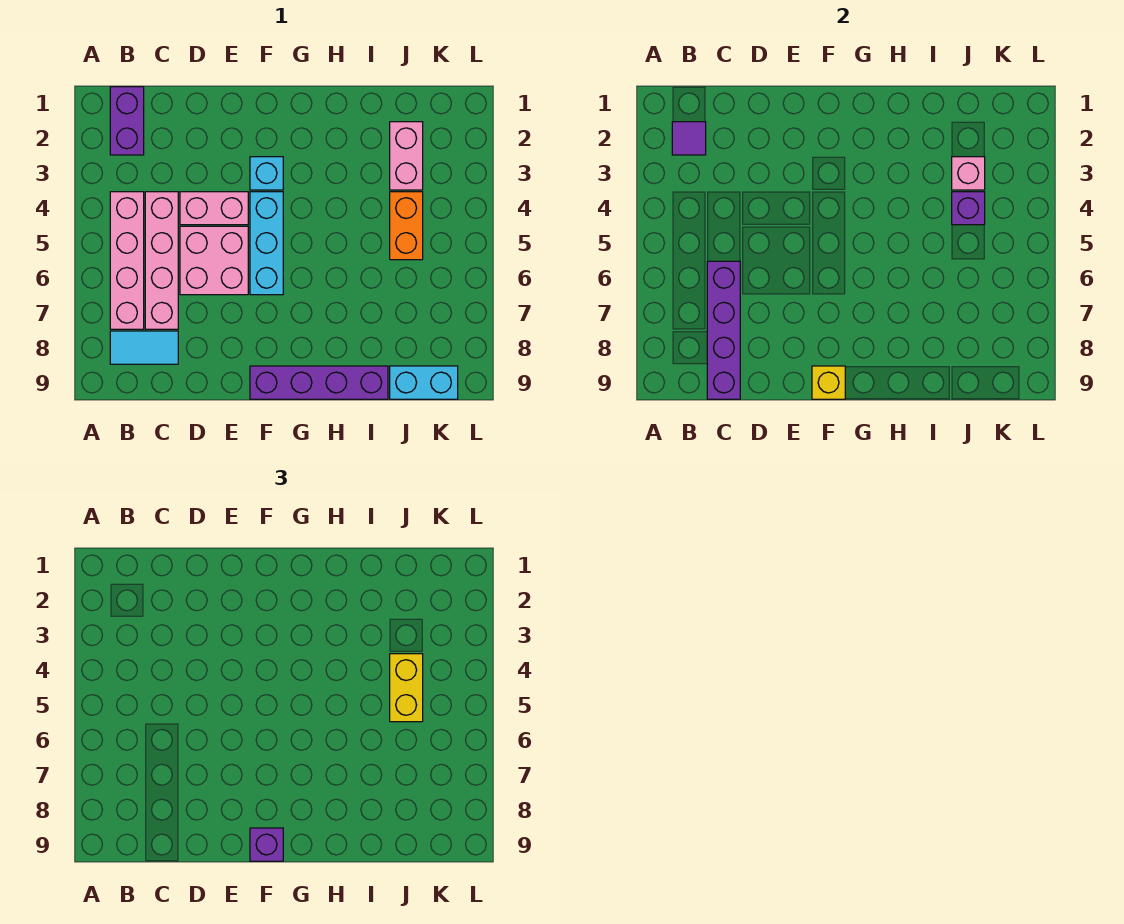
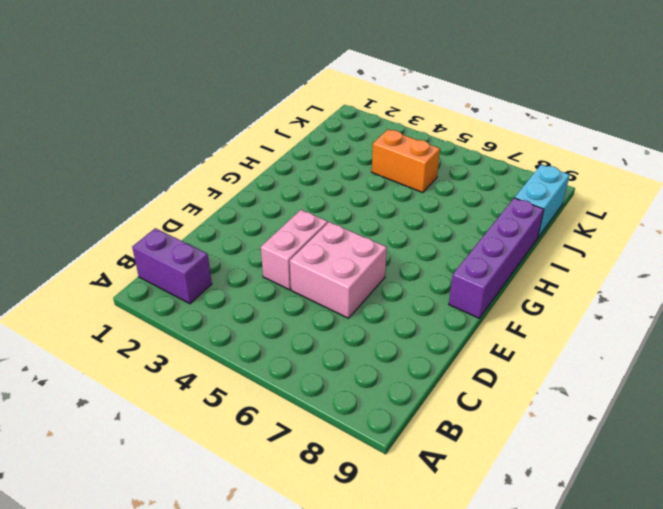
none -> pink brick B4:B7 level 1
none -> cyan tile B8:C8 level 1
none -> pink brick C4:C7 level 1

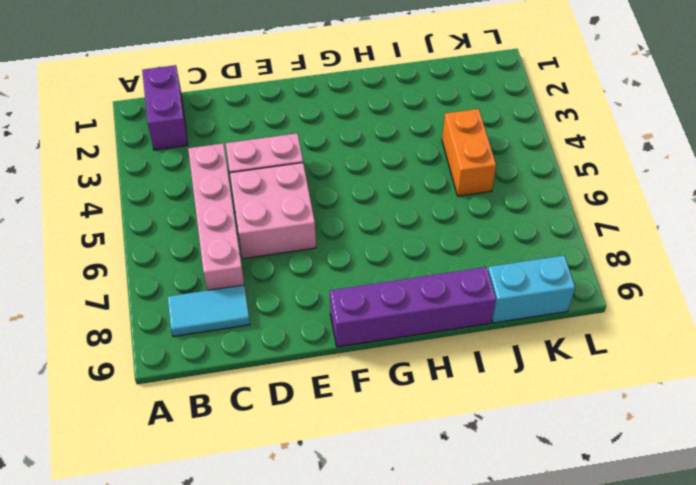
none -> pink brick B4:B7 level 1
none -> cyan brick F3 level 1
none -> cyan brick F4:F6 level 1

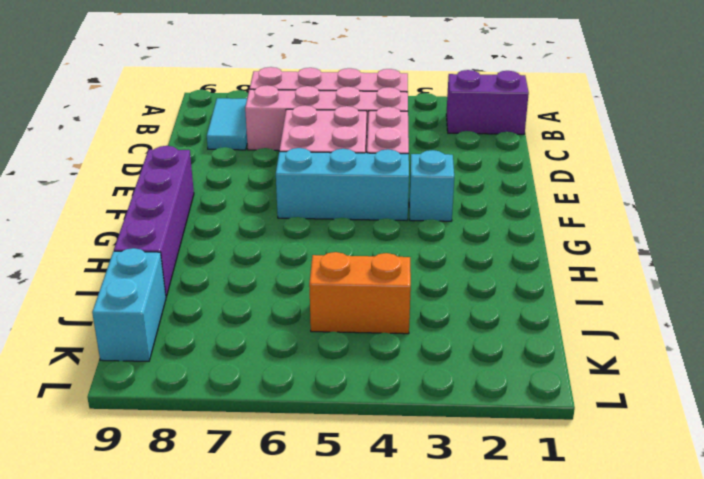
none -> pink brick J2:J3 level 1
none -> purple tile B2 level 2
none -> purple brick C6:C9 level 2

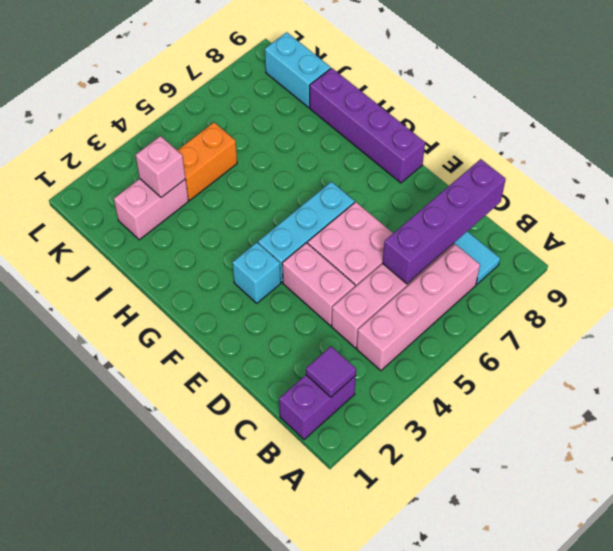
none -> yellow brick F9 level 2
none -> purple brick J4 level 2
none -> purple brick F9 level 3

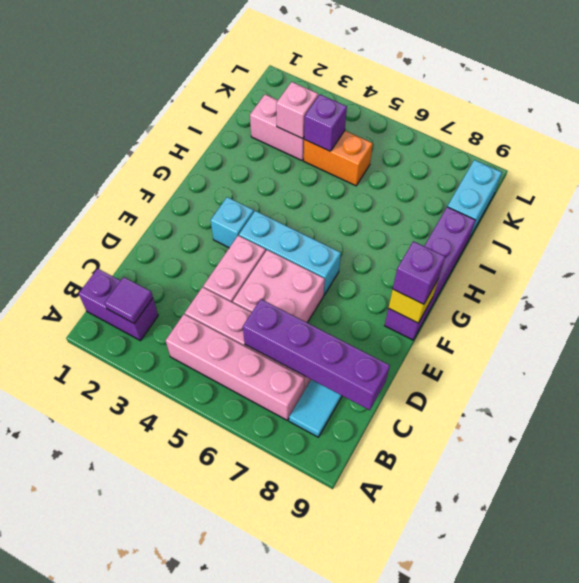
none -> yellow brick J4:J5 level 3

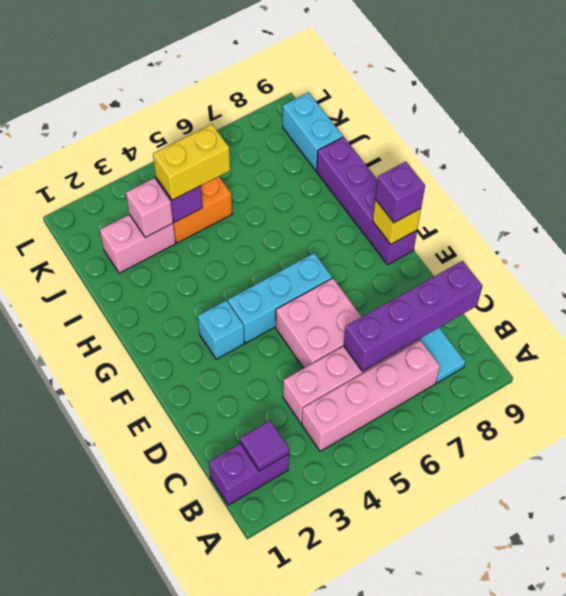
none -> pink brick D4:E4 level 1

